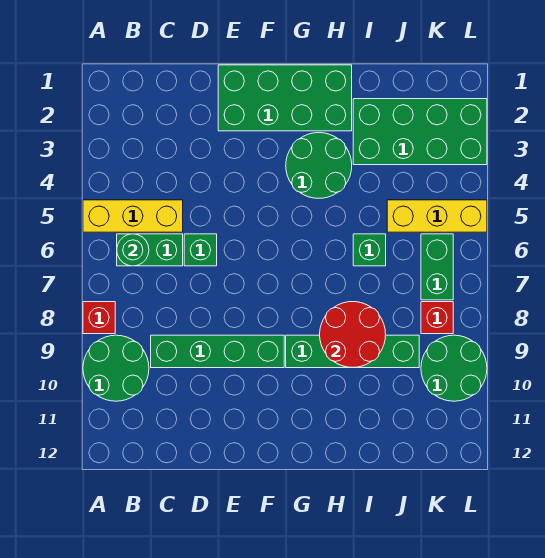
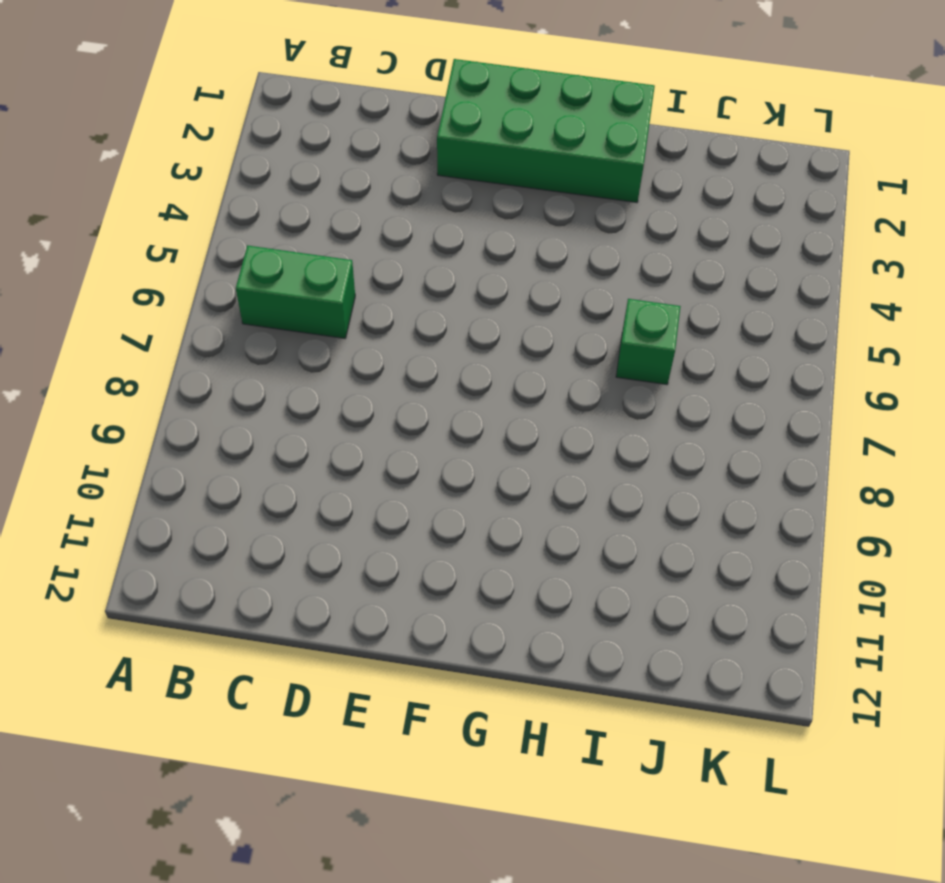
none -> yellow brick A5:C5 level 1
none -> red brick A8 level 1
none -> green round brick A9:B10 level 1

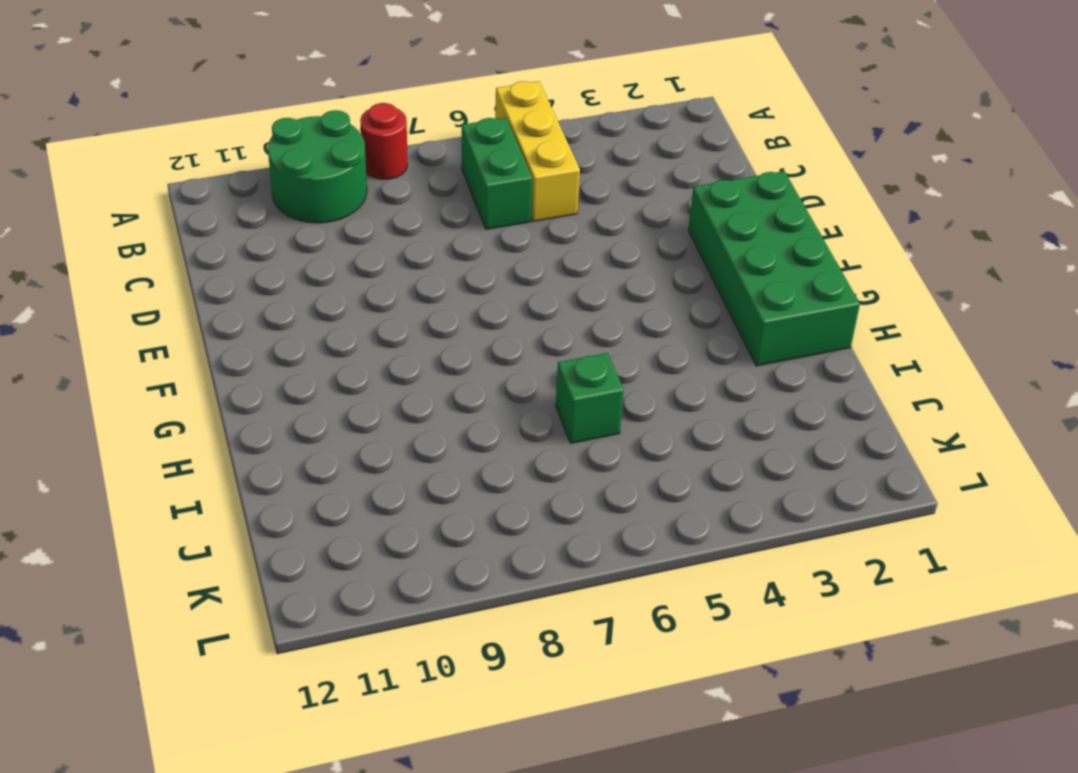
red round brick A8 level 1 -> red brick A8 level 1
none -> green brick C9:F9 level 1
none -> green brick D6 level 1
none -> green round brick G3:H4 level 1

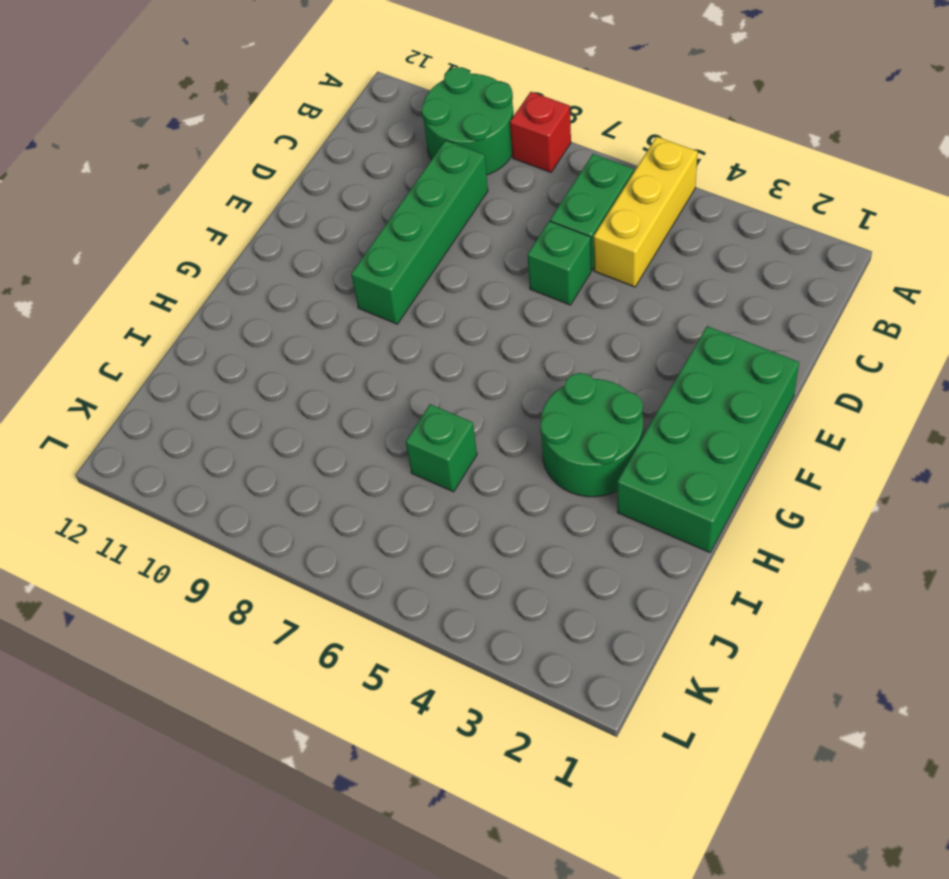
none -> green brick G9:J9 level 1
none -> green brick I2:L3 level 1
none -> yellow brick J5:L5 level 1

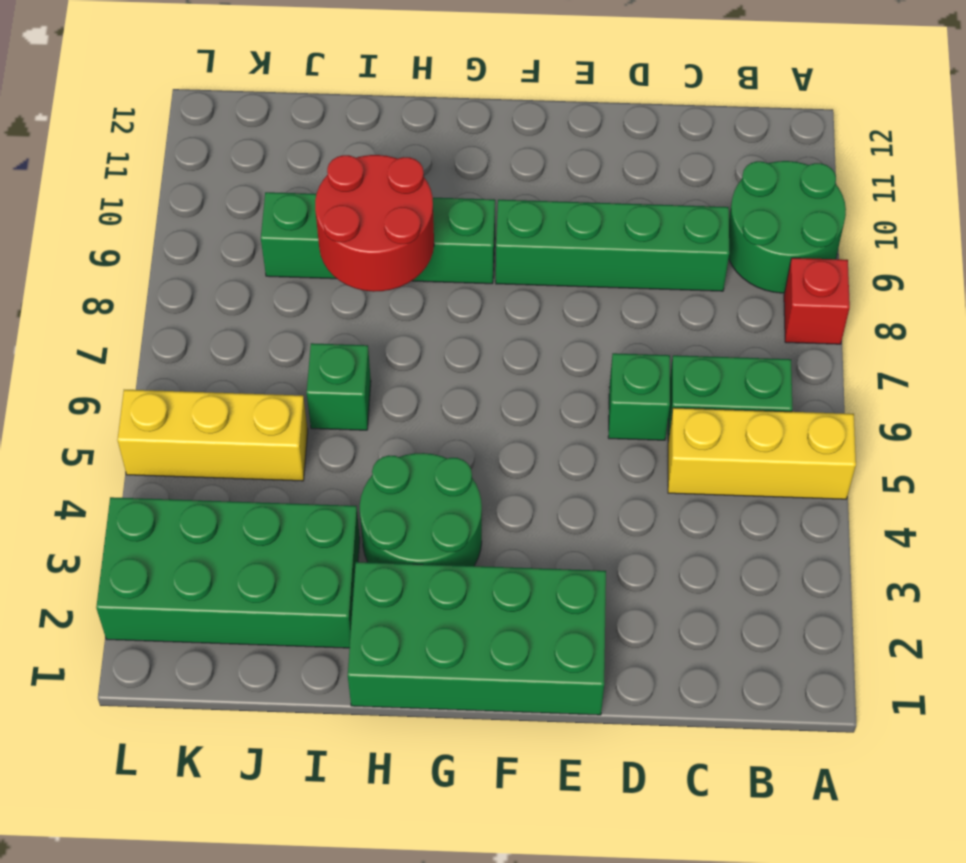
none -> green brick K6:K7 level 1
none -> red brick K8 level 1
none -> green round brick K9:L10 level 1

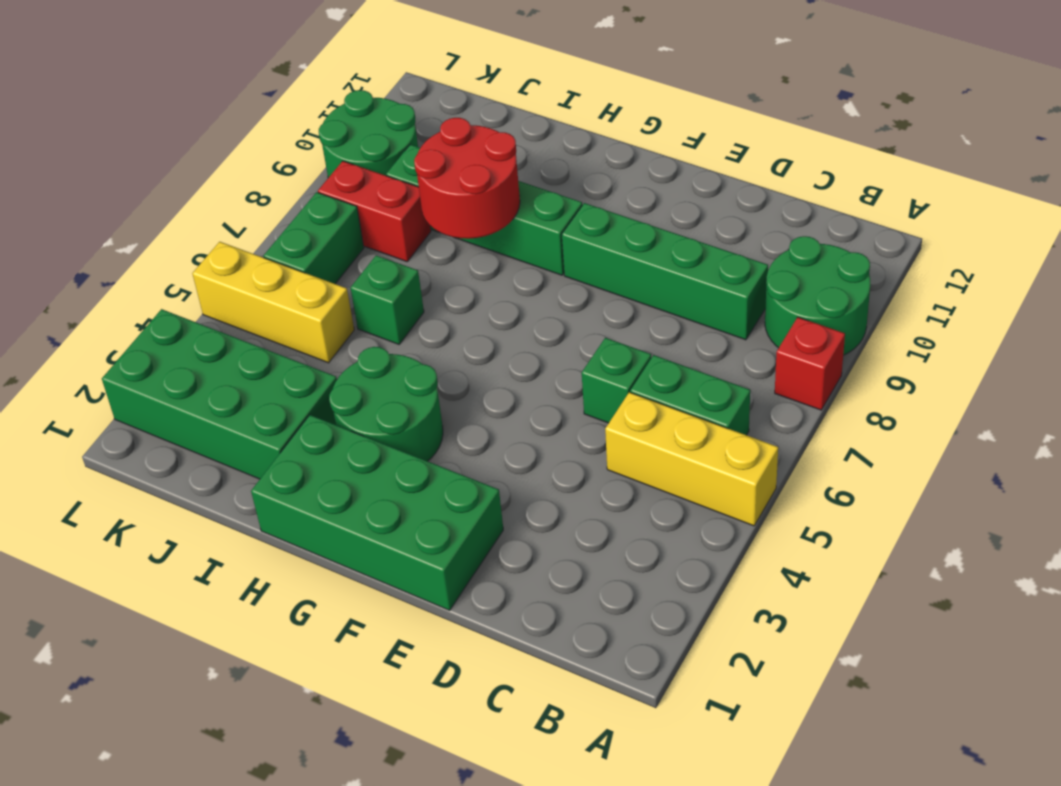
red brick J8:K8 level 1 -> red brick K8 level 1
none -> green round brick B6 level 2

